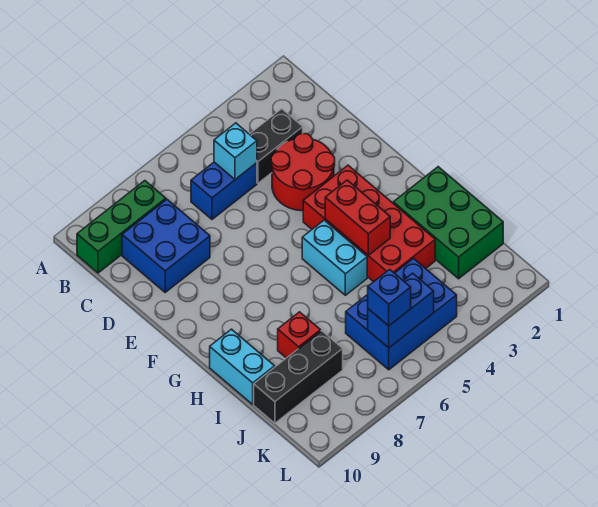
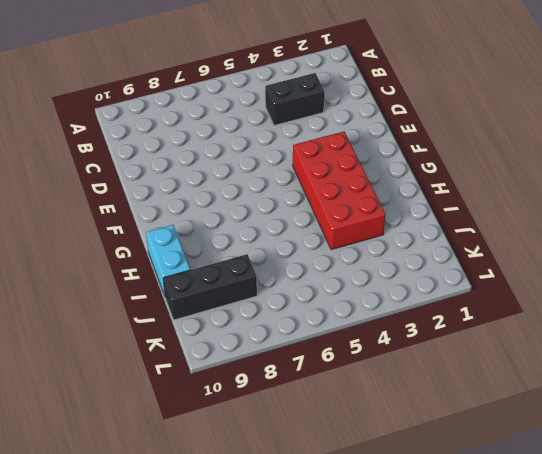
none -> green brick B8:B10 level 1
none -> blue brick C5:C6 level 1
none -> blue brick C8:D9 level 1

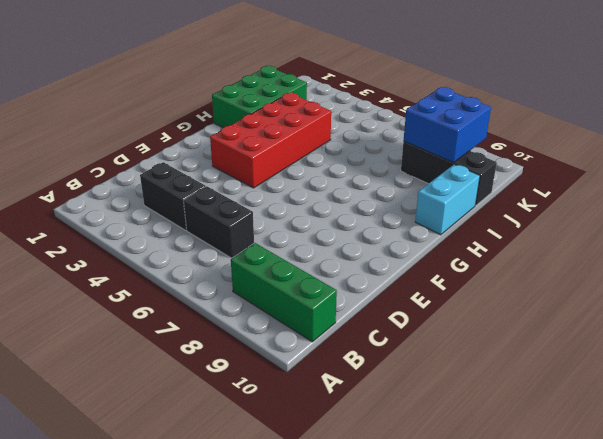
black brick C5:C6 level 1 -> blue brick C5:C6 level 1
blue brick J8:K9 level 2 -> blue brick C8:D9 level 1
none -> red round brick D3:E4 level 1
none -> cyan brick G5:H5 level 1
none -> red brick I8 level 1

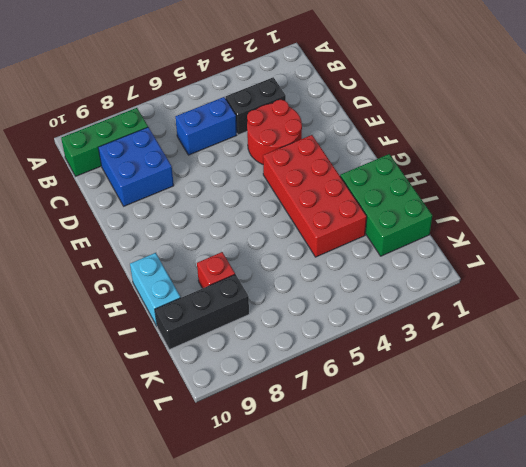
none -> cyan brick G5:H5 level 1
none -> blue brick J4:K6 level 1
none -> cyan brick C5 level 2

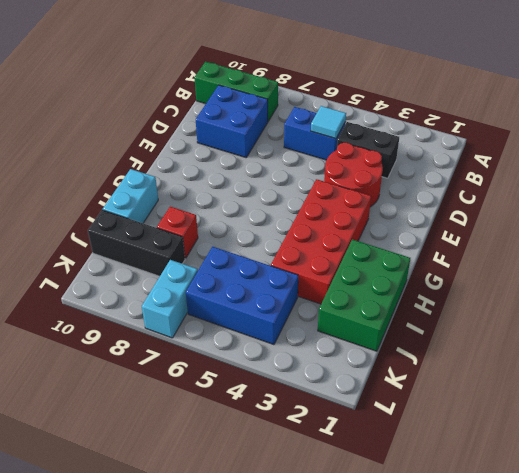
cyan tile C5 level 2 -> cyan brick C5 level 2
cyan brick K7:L7 level 1 -> cyan brick G5:H5 level 1
none -> red brick G4:H4 level 2
none -> blue brick K5:K6 level 2
none -> blue brick K6 level 3

